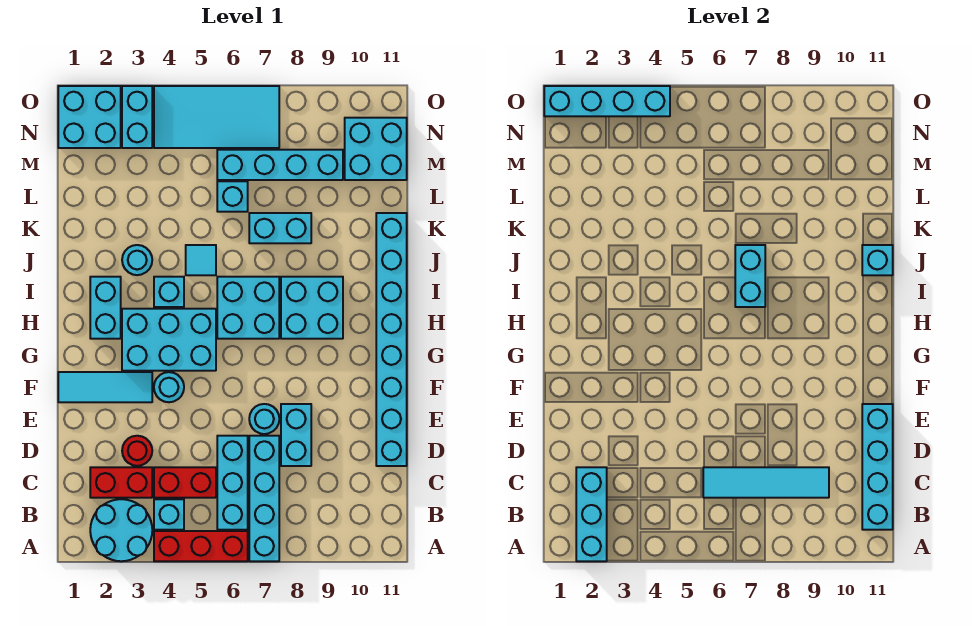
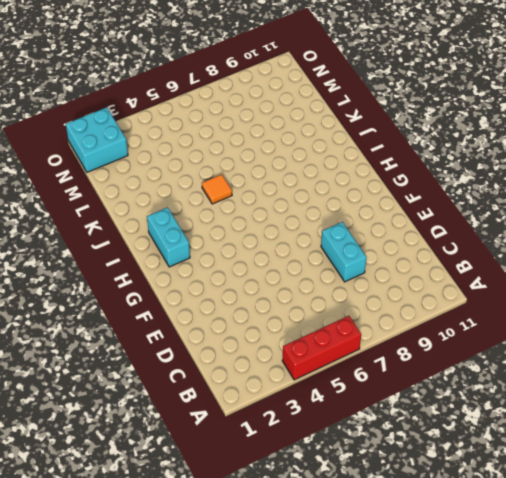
orange tile J5 level 1 -> cyan tile J5 level 1
none -> cyan round brick A2:B3 level 1
none -> cyan brick A7:D7 level 1
none -> cyan brick B4 level 1
none -> cyan brick B6:D6 level 1

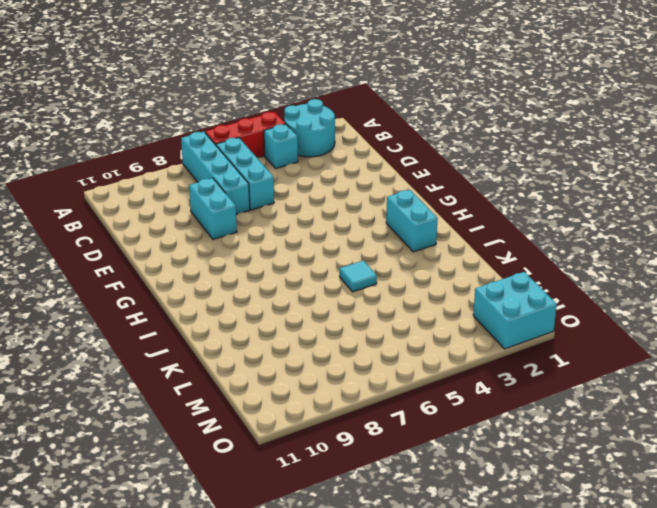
none -> red brick C2:C3 level 1
none -> red brick C4:C5 level 1
none -> red round brick D3 level 1
none -> cyan brick D11:K11 level 1

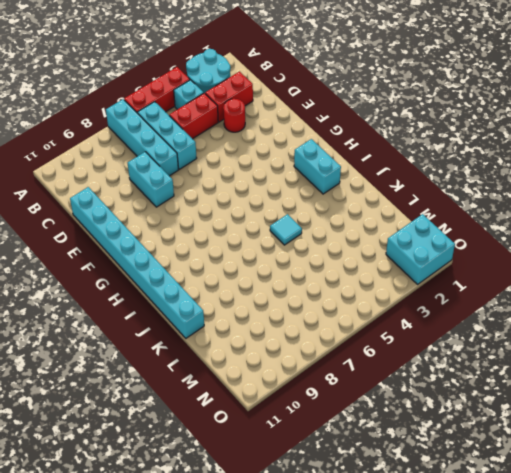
none -> cyan round brick E7 level 1
none -> cyan tile F1:F3 level 1
none -> cyan round brick F4 level 1
none -> cyan brick G3:H5 level 1

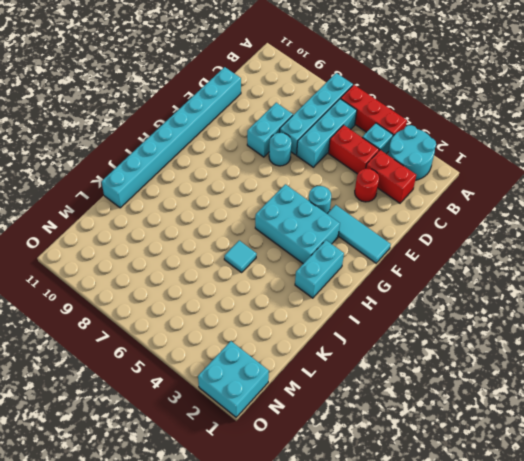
none -> cyan brick H6:I7 level 1
none -> cyan brick H8:I9 level 1
none -> cyan brick I4 level 1
none -> cyan round brick J3 level 1

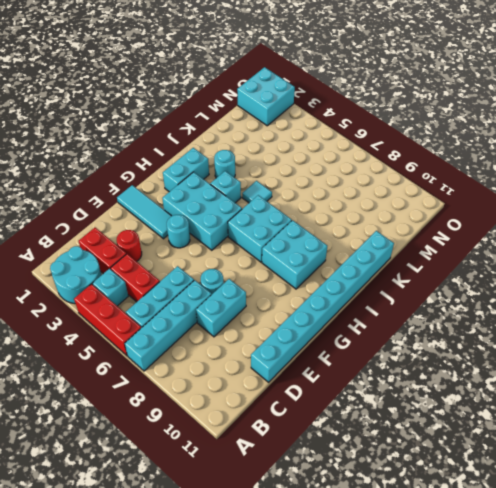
none -> cyan brick K7:K8 level 1
none -> cyan brick L6 level 1
none -> cyan brick M6:M9 level 1
none -> cyan brick M10:N11 level 1

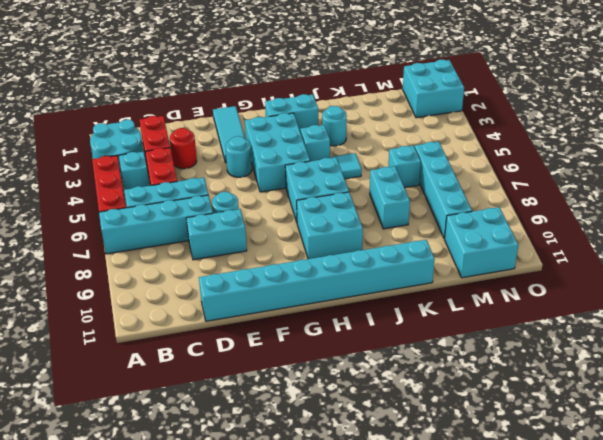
none -> cyan brick N3:O3 level 1
none -> cyan tile N4:O7 level 1
none -> cyan brick A2:C2 level 2
none -> cyan brick B11:E11 level 2

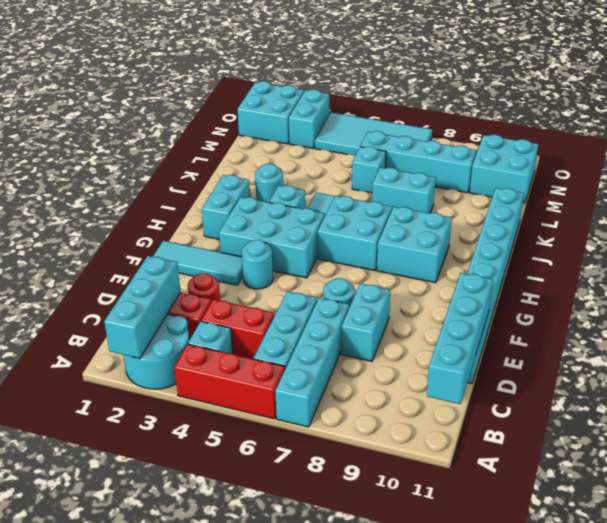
none -> cyan tile C6:C9 level 2
none -> cyan brick I7:J7 level 2
none -> cyan brick J11 level 2
none -> cyan brick O1:O4 level 2

